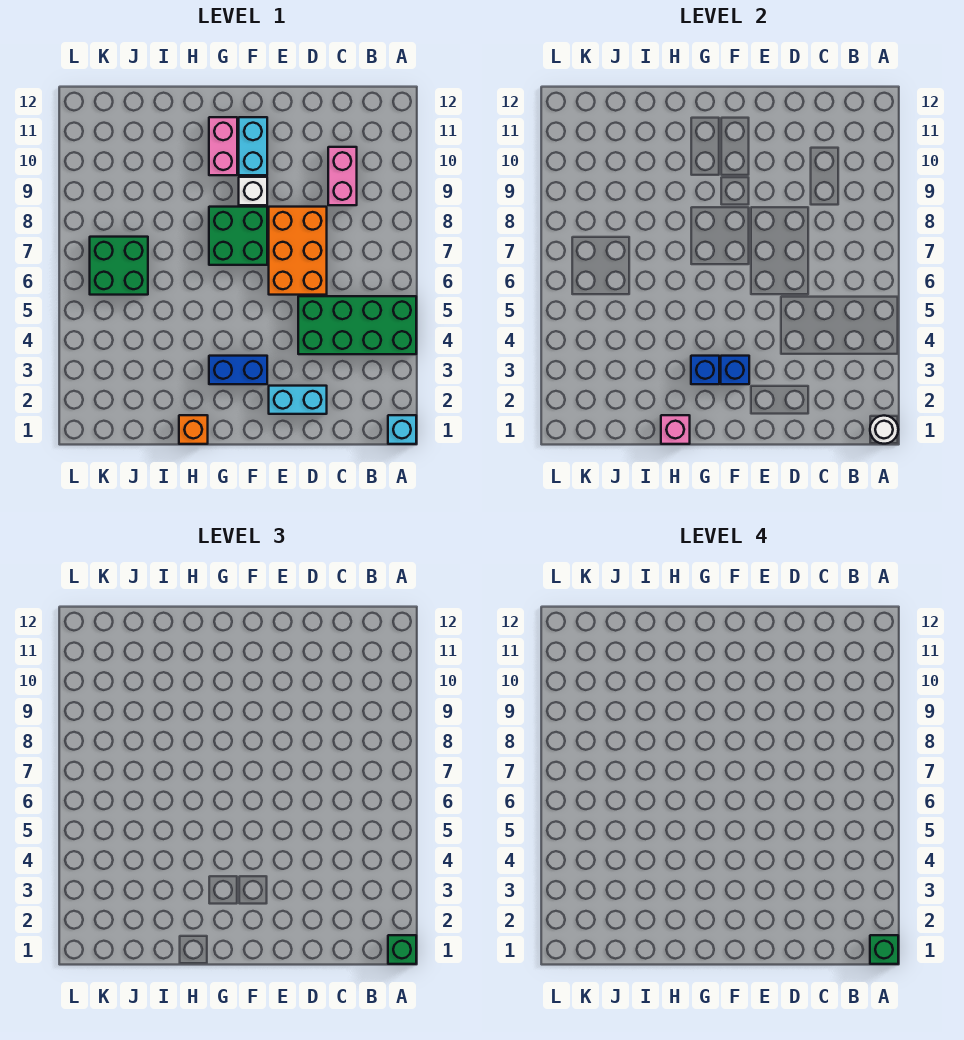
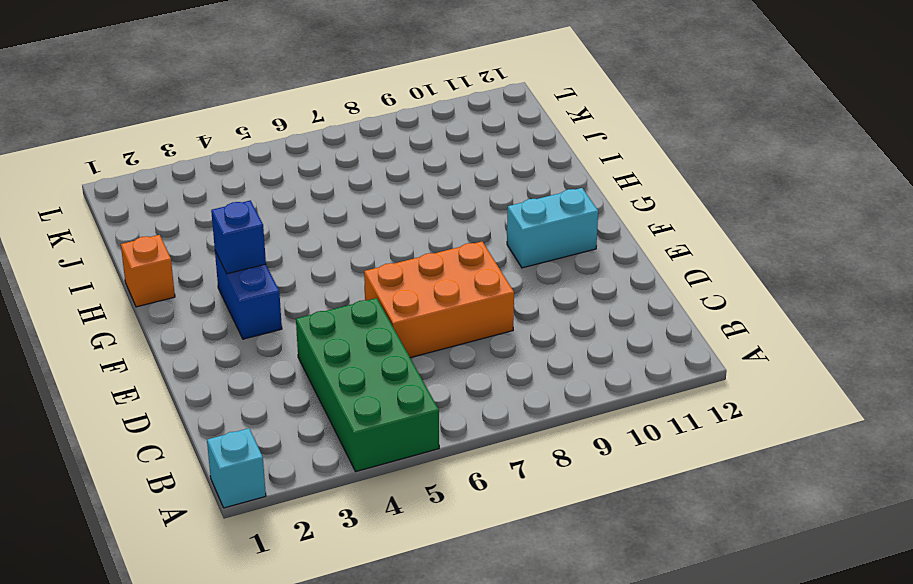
none -> pink brick C9:C10 level 1
none -> cyan brick D2:E2 level 1
none -> green brick F7:G8 level 1

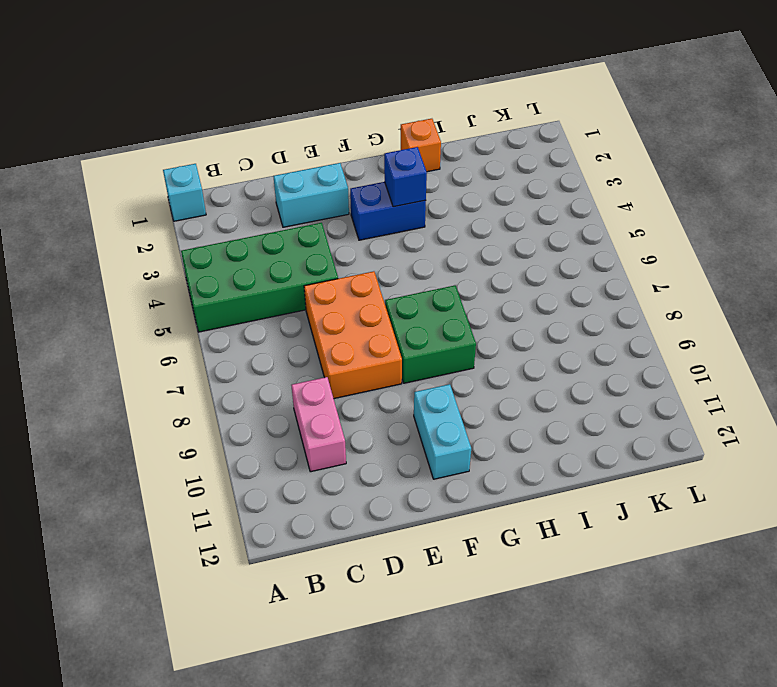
none -> white brick F9 level 1
none -> pink brick G10:G11 level 1
none -> green brick J6:K7 level 1

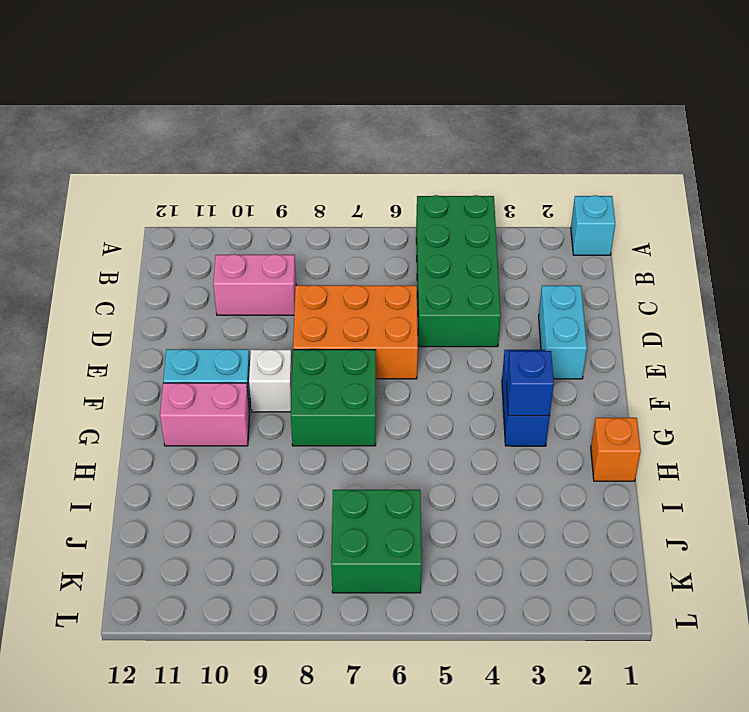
none -> white round brick A1 level 2
none -> blue brick F3 level 2
none -> pink brick H1 level 2

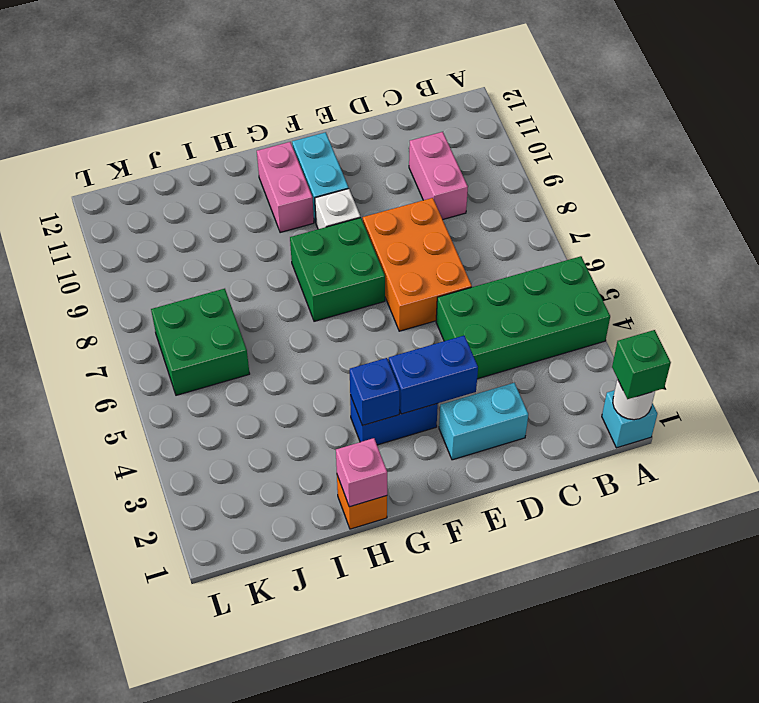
blue brick E3:F3 level 2 -> blue brick F3 level 2
none -> green brick A1 level 4

